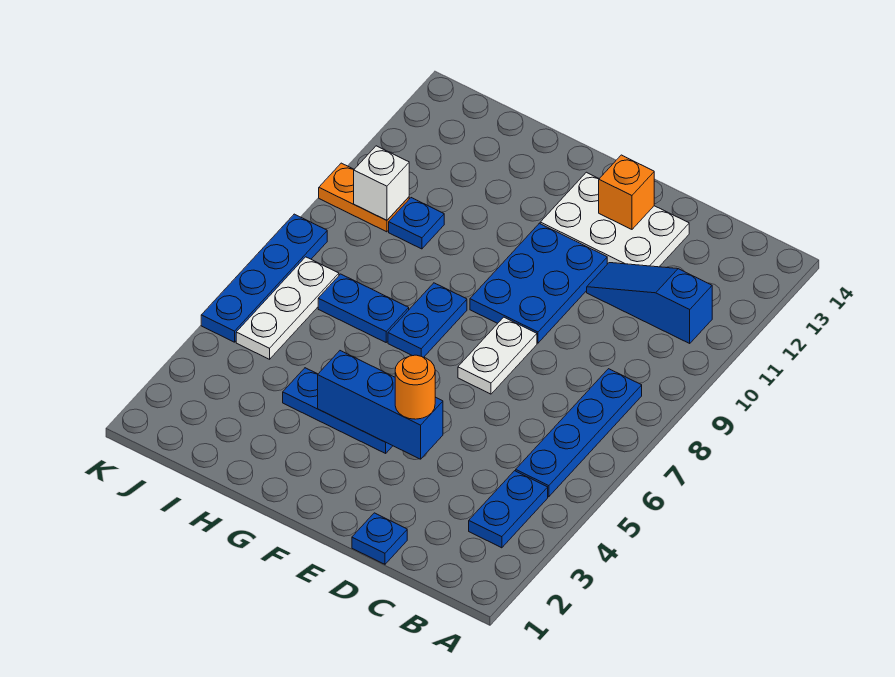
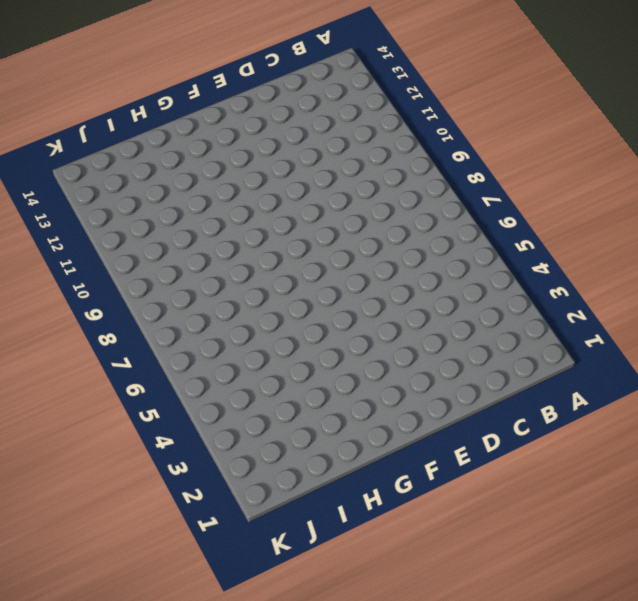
none -> blue plate B3:B4 level 1
none -> blue plate B5:B8 level 1
none -> blue slope B11:D11 level 1 top B

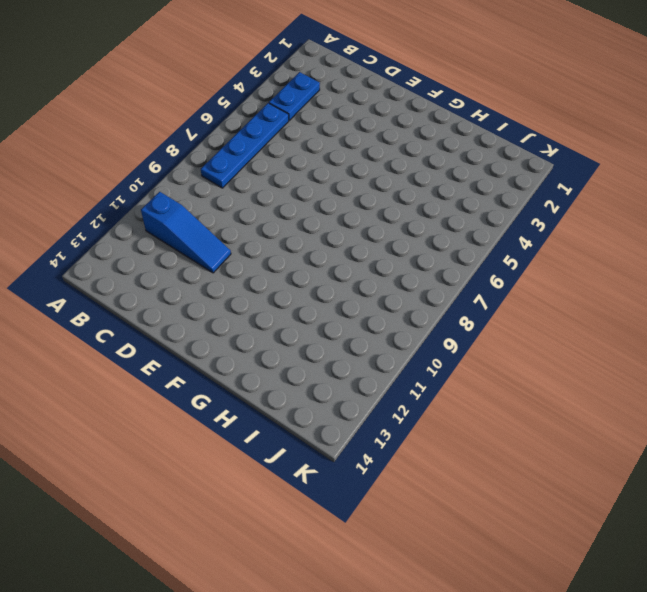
none -> blue plate D1 level 1
none -> white plate D12:F13 level 1
none -> white plate E7:E8 level 1

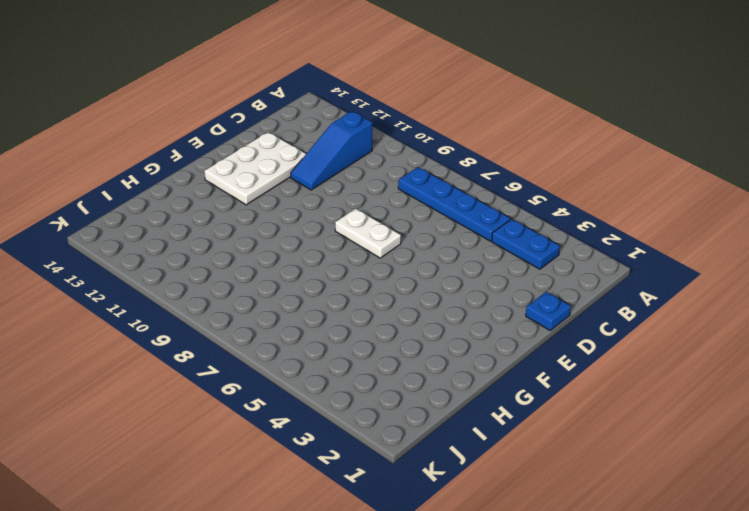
none -> blue plate E9:F11 level 1
none -> blue plate F4:H4 level 1
none -> blue plate G7:G8 level 1

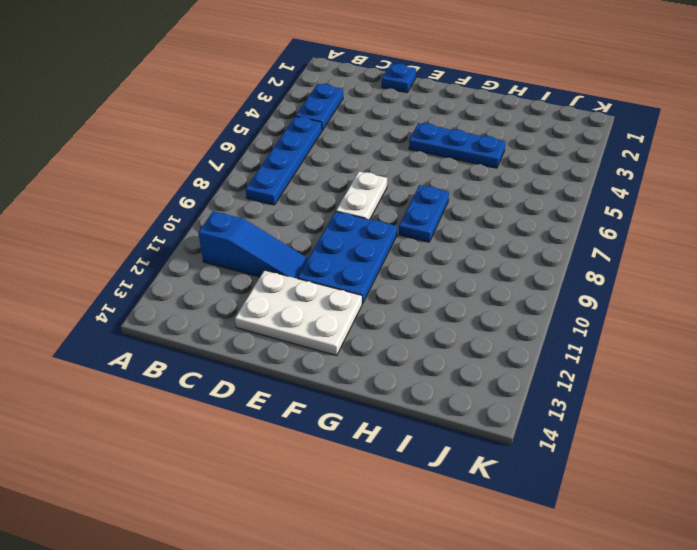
none -> blue plate H7:I7 level 1
none -> blue plate I10 level 1
none -> white plate J5:J7 level 1

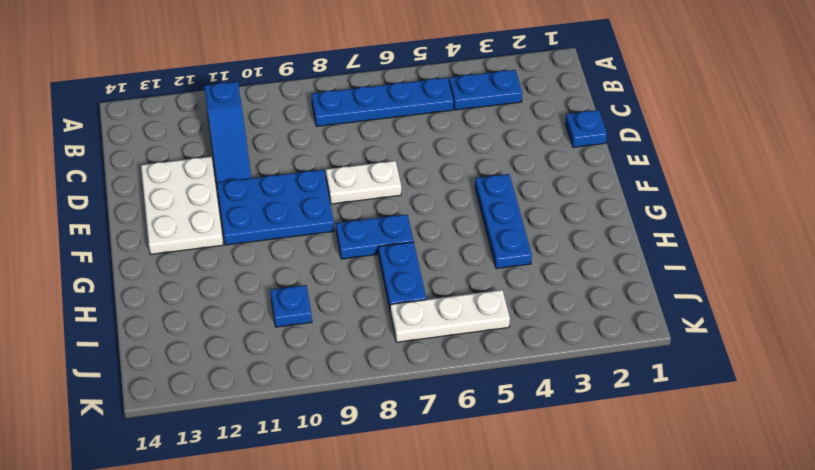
none -> orange plate J10:K10 level 1
none -> blue plate K5:K8 level 1
none -> blue brick E4:G4 level 2

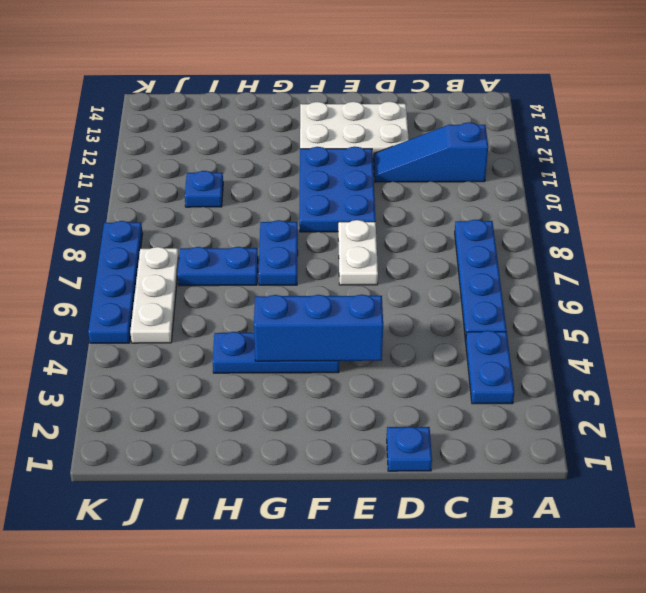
none -> orange plate J10:K10 level 1
none -> orange brick E13 level 2
none -> white brick J10 level 2

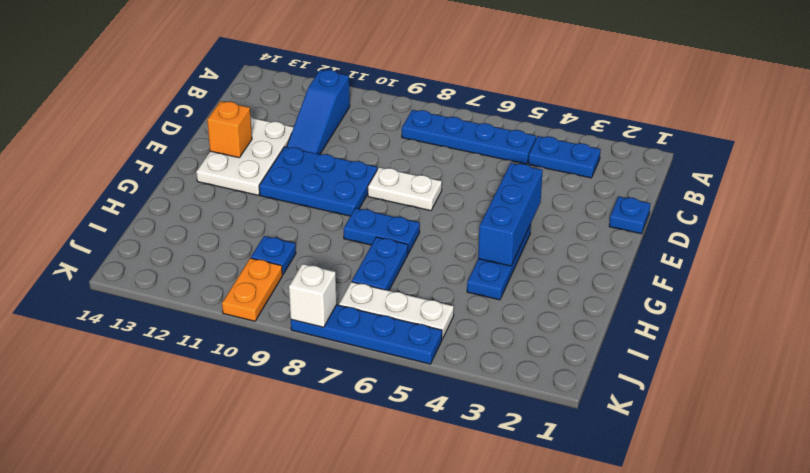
white brick K8 level 2 -> white brick J10 level 2
none -> orange round brick E4 level 3

